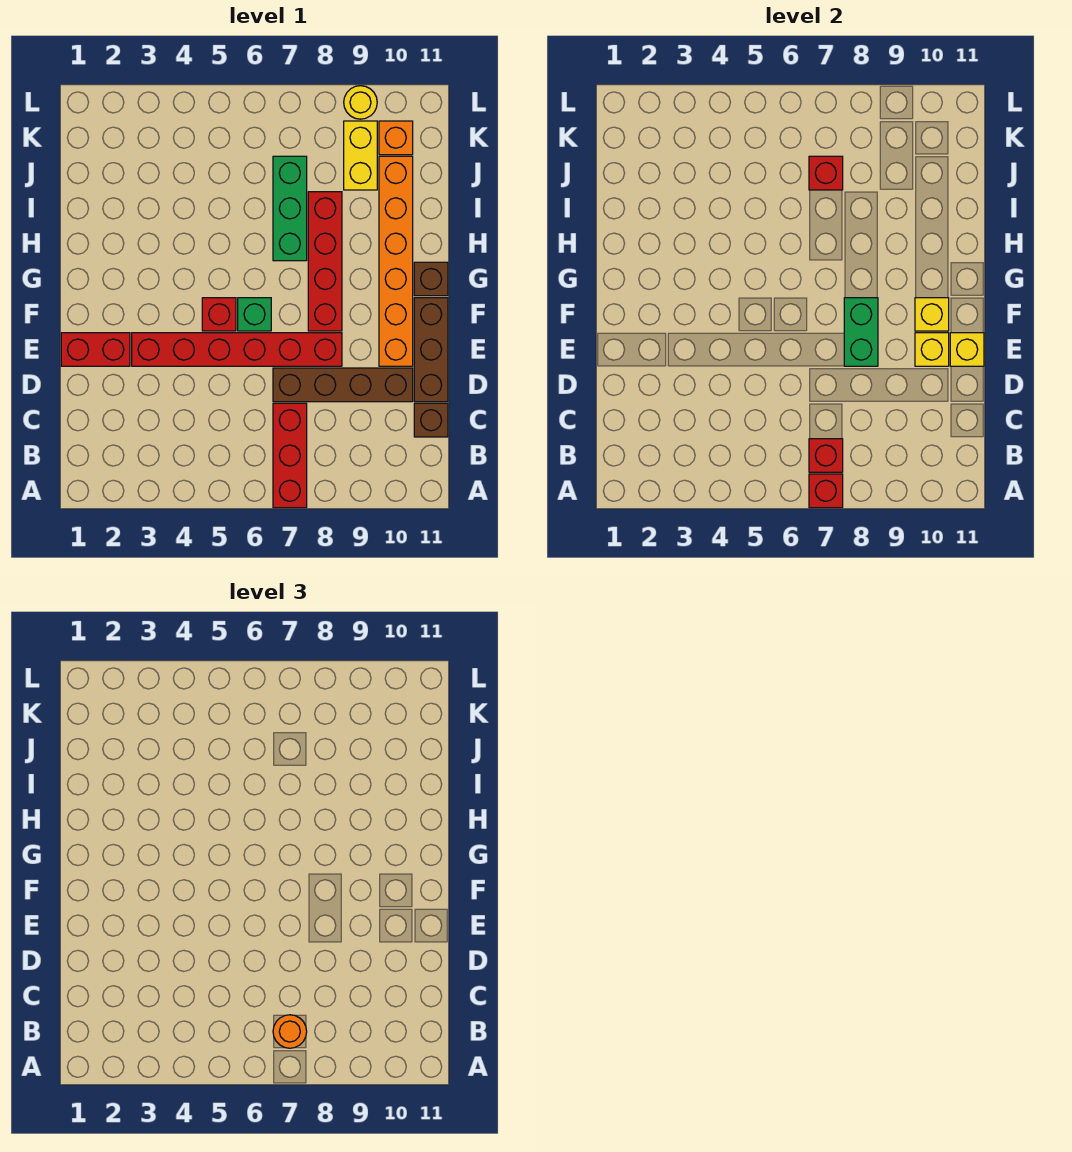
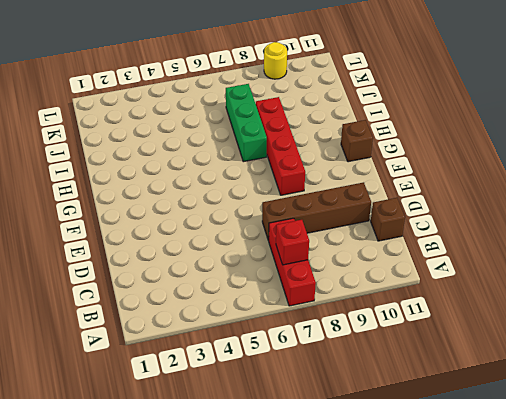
none -> brown brick D11:F11 level 1
none -> red brick E1:E2 level 1
none -> red brick E3:E8 level 1

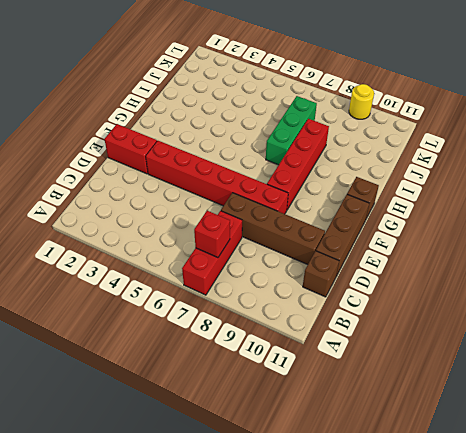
none -> orange brick E10:J10 level 1
none -> red brick F5 level 1
none -> green brick F6 level 1

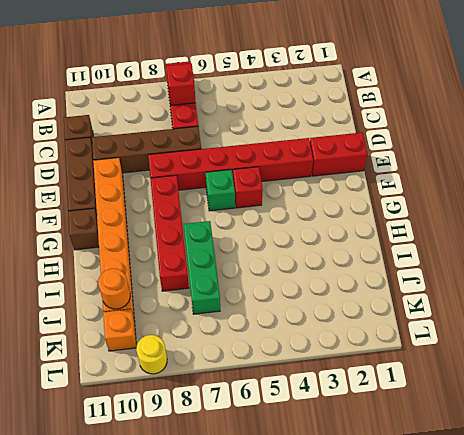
orange round brick J10 level 2 -> orange round brick B7 level 3
none -> yellow brick J9:K9 level 1
none -> red brick A7 level 2
none -> green brick E8:F8 level 2

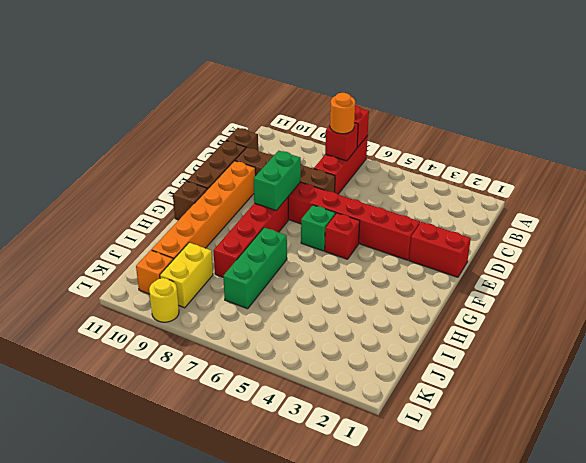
none -> yellow brick E10 level 2
none -> yellow brick E11 level 2
none -> yellow brick F10 level 2

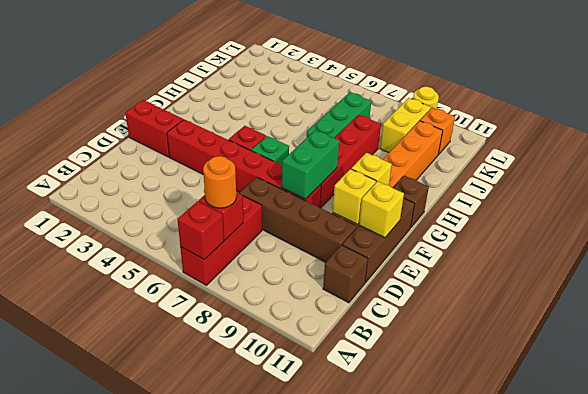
none -> red brick J7 level 2

